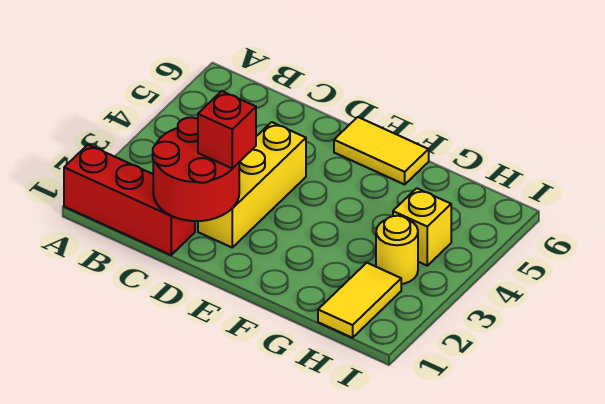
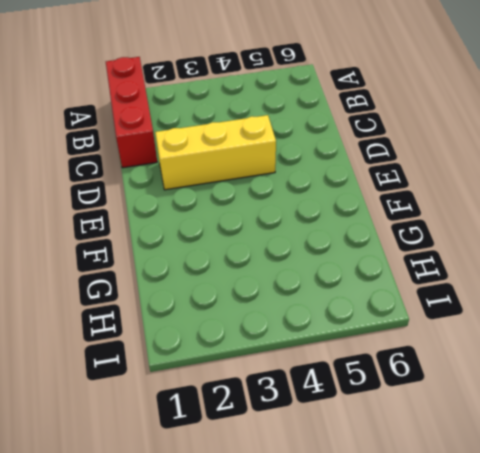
none -> yellow tile E6:F6 level 1
none -> yellow tile H1:H2 level 1

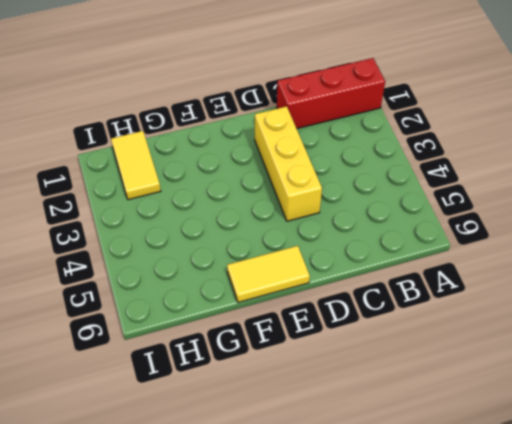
none -> yellow round brick H3 level 1
none -> yellow brick H4 level 1

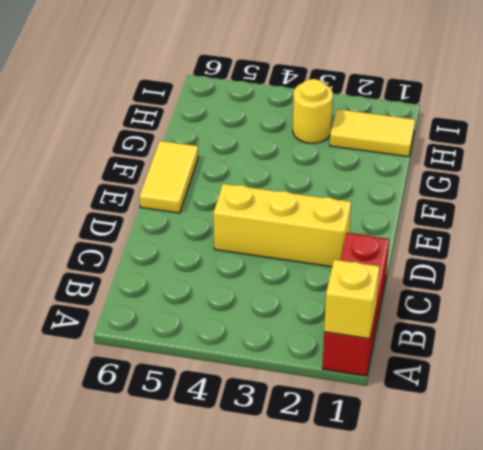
yellow brick A1 level 2 -> yellow brick H4 level 1
none -> red round brick C1:D2 level 2
none -> red brick D2 level 3

